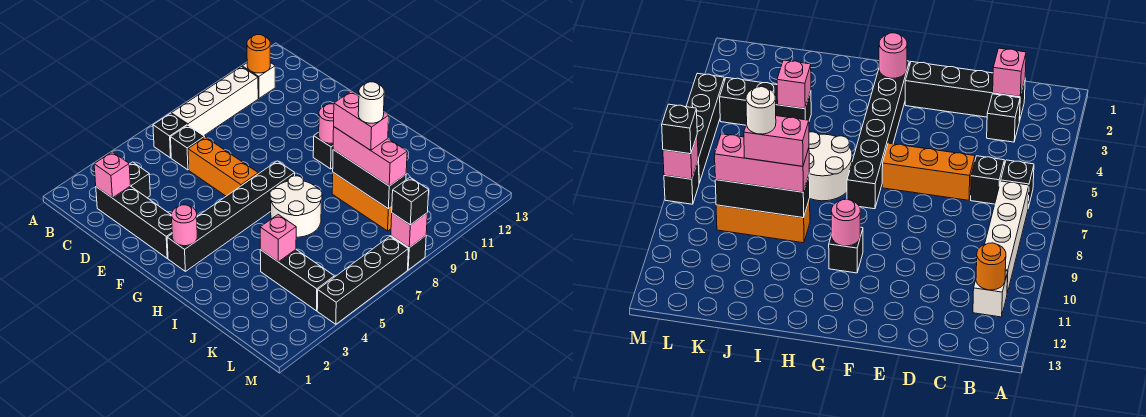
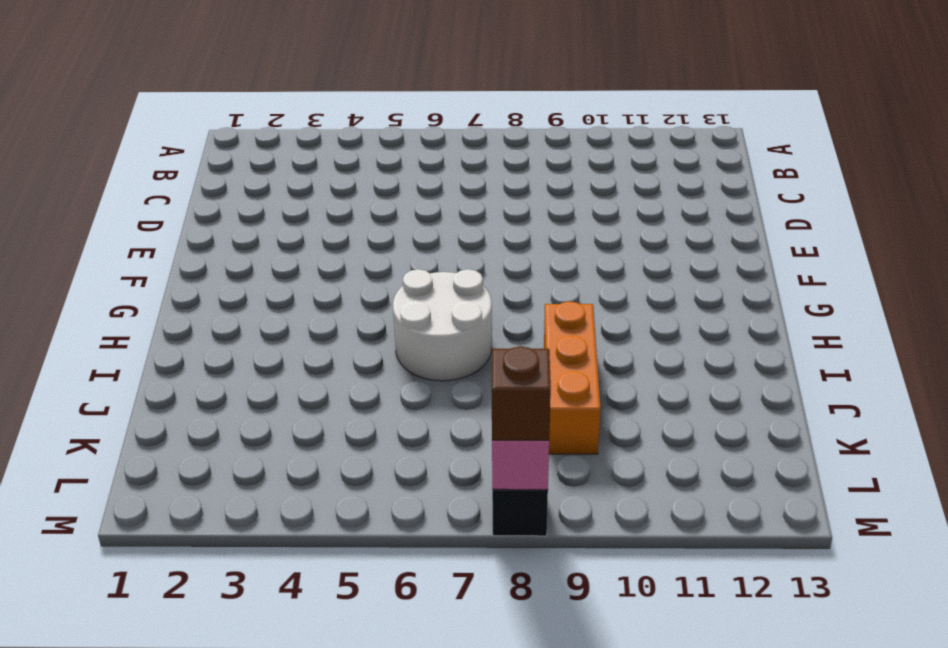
brown brick M8 level 3 -> black brick M8 level 3
none -> black brick B6 level 1
none -> white brick B7:B10 level 1
none -> white brick B11 level 1

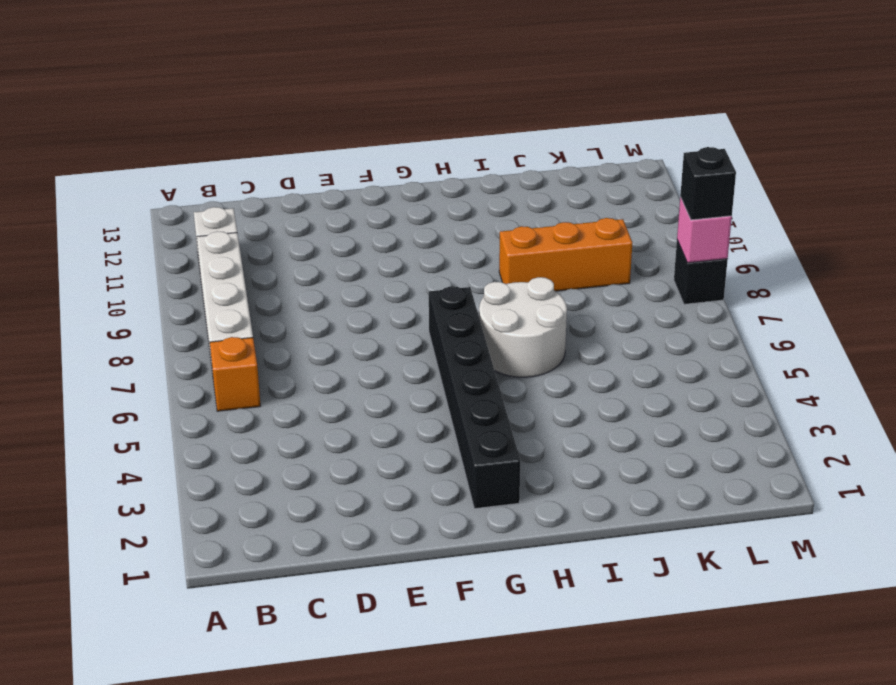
orange brick B6 level 1 -> black brick B6 level 1
none -> black brick C2:F2 level 1
none -> black brick C3 level 1
none -> black brick C6 level 1

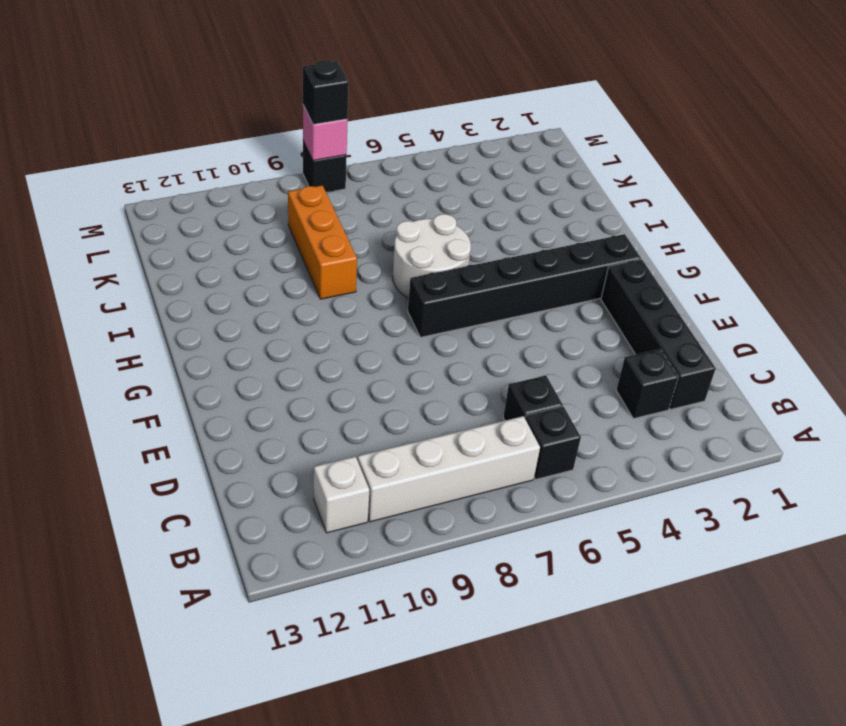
none -> orange brick D6:F6 level 1
none -> black brick G10 level 1
none -> black brick J4:L4 level 1

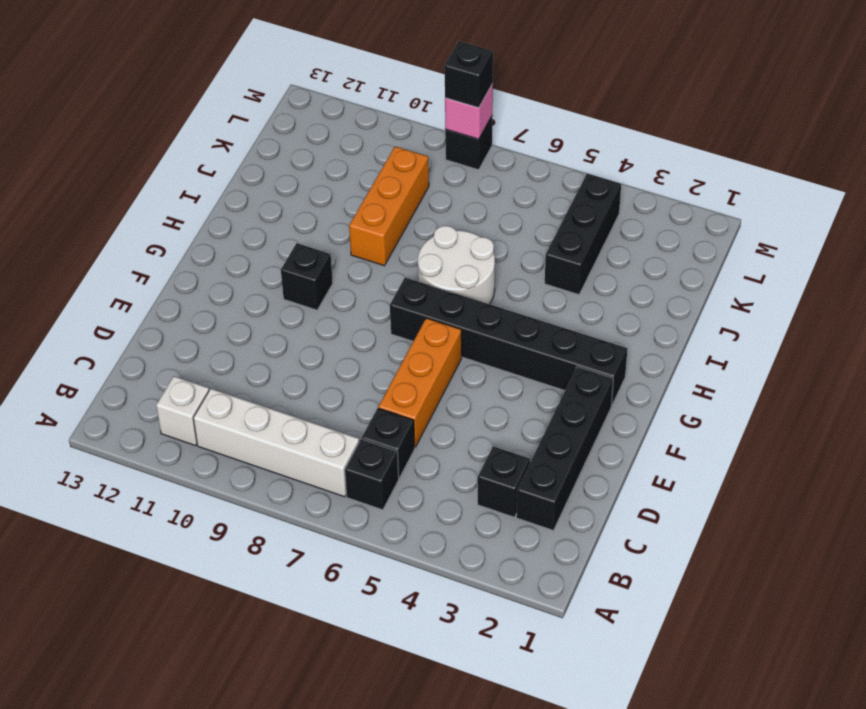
none -> black brick M4:M7 level 1
none -> orange round brick B11 level 2
none -> pink brick C2 level 2

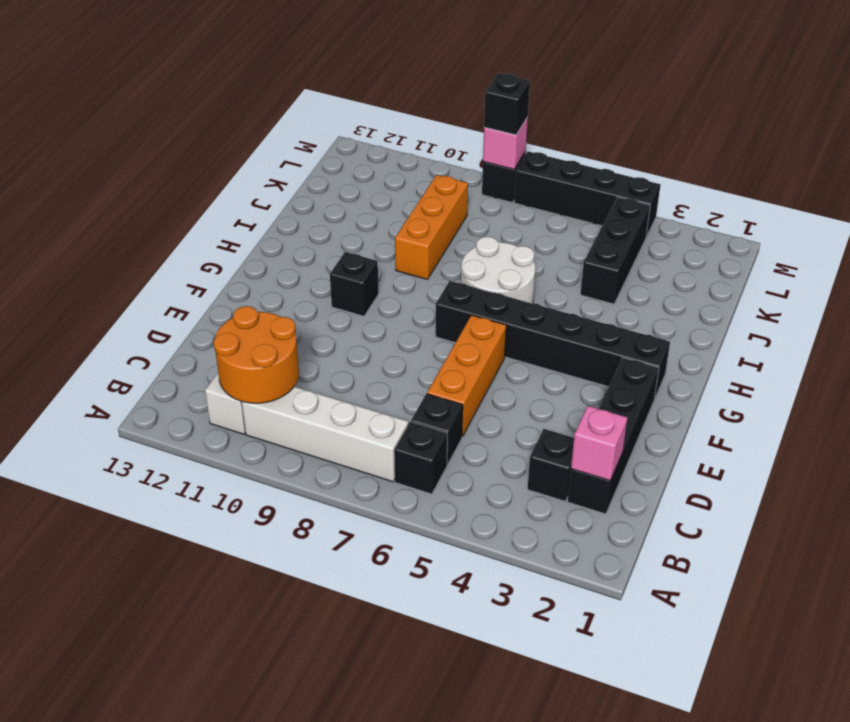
orange round brick B10:C11 level 2 -> orange round brick B11 level 2
none -> pink round brick G2 level 2
none -> pink round brick G10 level 2
none -> black brick I9:K9 level 2

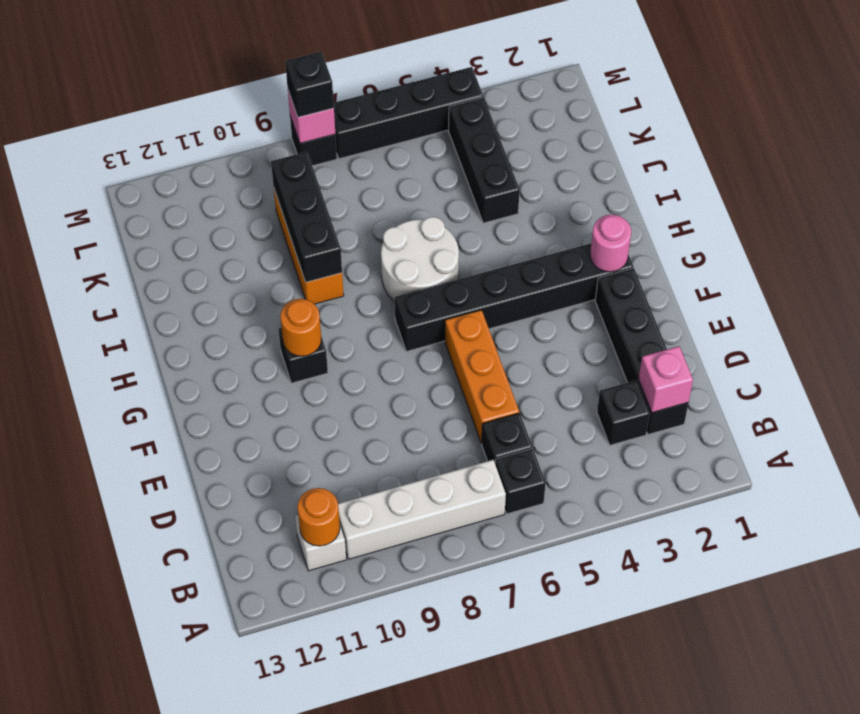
orange round brick G10 level 2 -> pink round brick G10 level 2
none -> pink brick J4 level 2
none -> pink brick I9:K9 level 3
none -> pink brick I9:J9 level 4

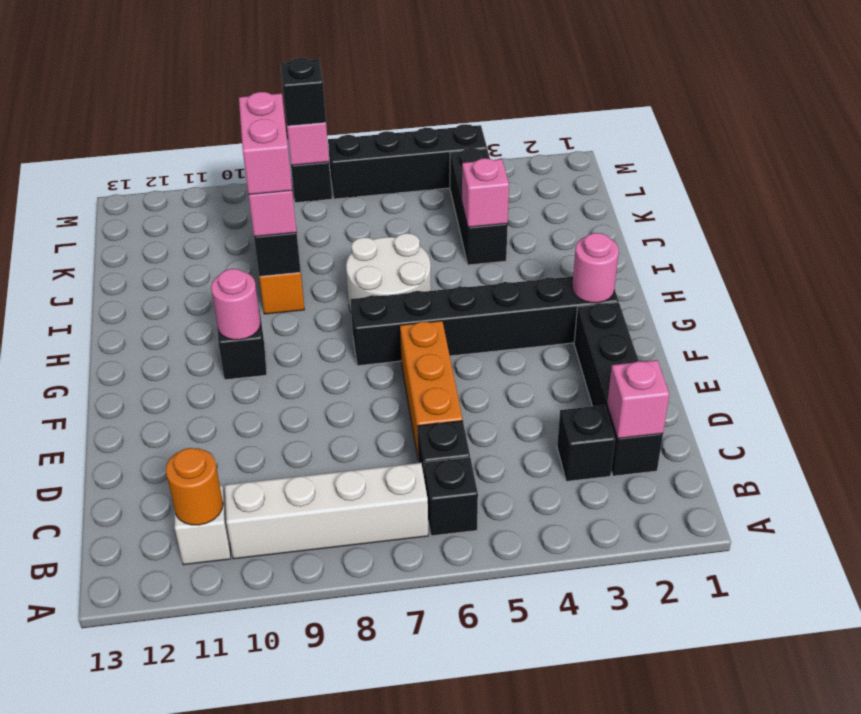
none -> white round brick J9 level 5

